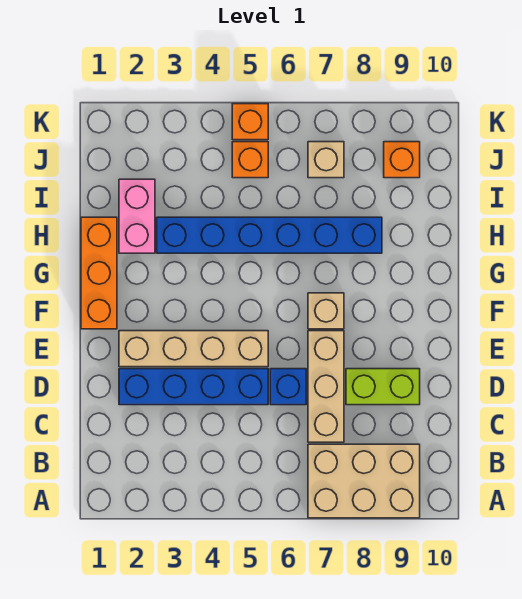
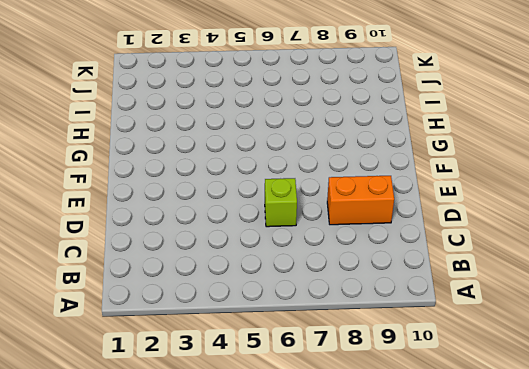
lime brick D6 level 1 -> blue brick D6 level 1
orange brick D8:D9 level 1 -> lime brick D8:D9 level 1
none -> tan brick A7:B9 level 1
none -> tan brick C7:E7 level 1
none -> blue brick D2:D5 level 1

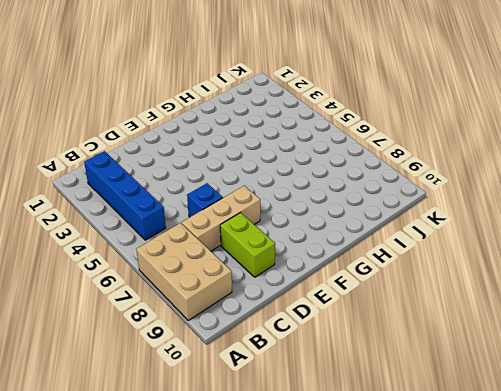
blue brick B2:B5 level 1 -> blue brick D2:D5 level 1
none -> tan brick E2:E5 level 1
none -> orange brick F1:H1 level 1
none -> tan brick F7 level 1

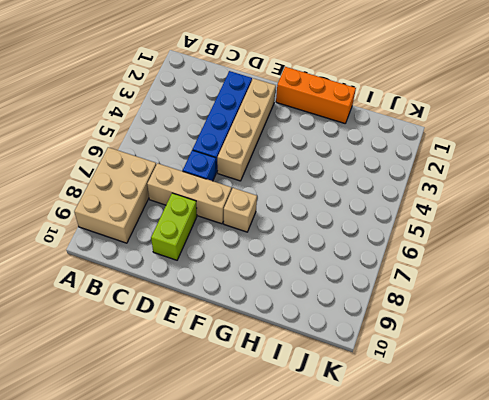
none -> pink brick H2:I2 level 1
none -> blue brick H3:H8 level 1
none -> orange brick J5 level 1

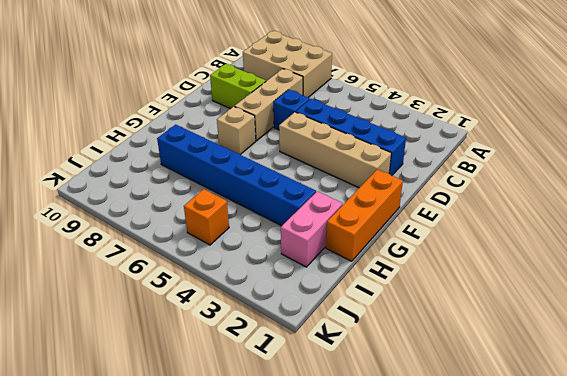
none -> tan brick J7 level 1
none -> orange brick J9 level 1
none -> orange brick K5 level 1

